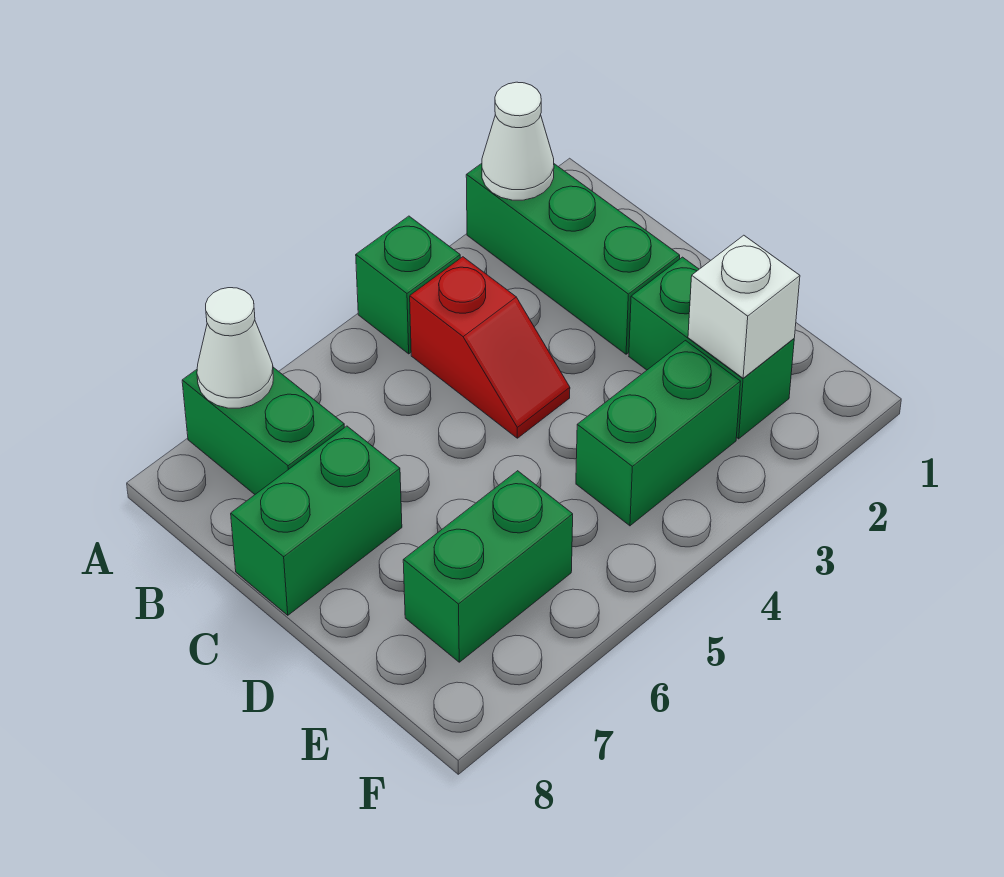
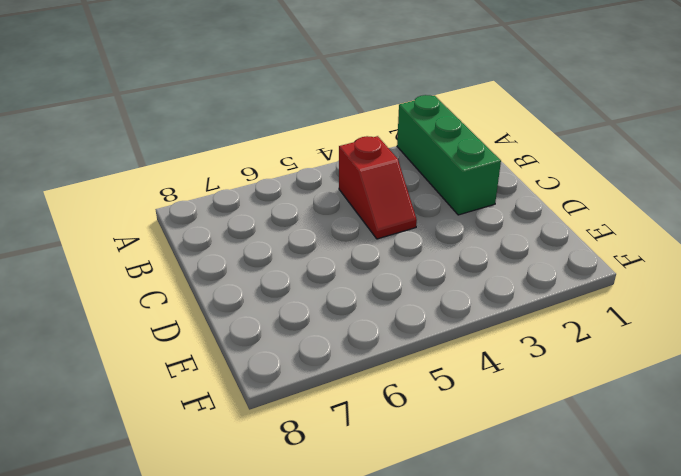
none -> green brick A4 level 1
none -> green brick A7:B7 level 1

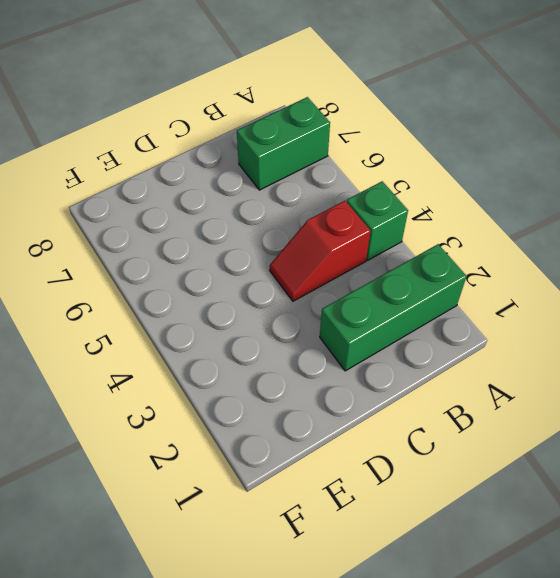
none -> green brick C7:C8 level 1
none -> green brick D2:E2 level 1

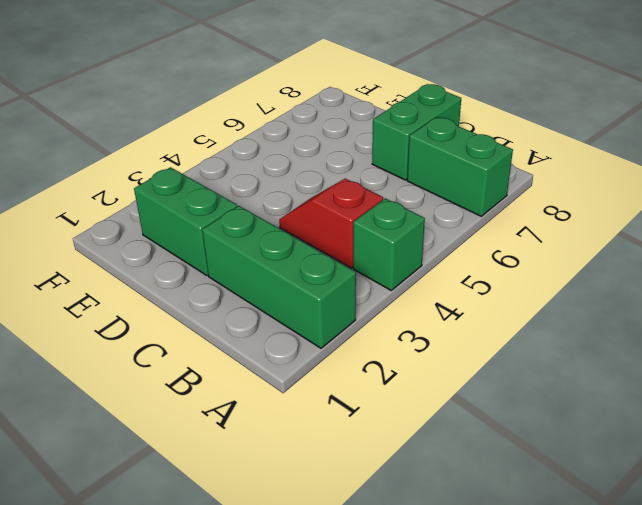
none -> green brick E3:E4 level 1
none -> green brick E6:E7 level 1

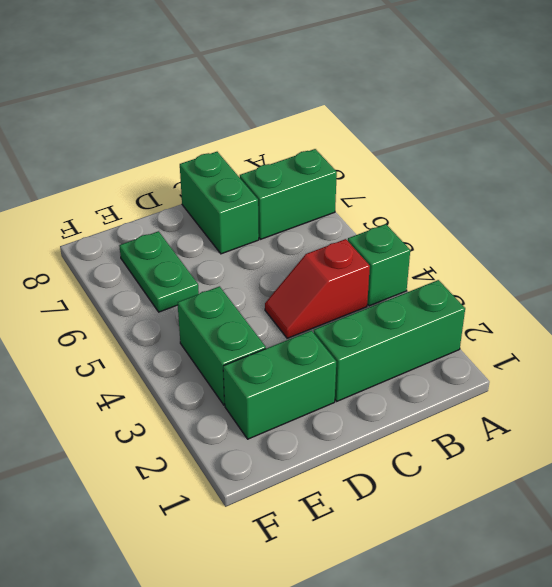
green plate E6:E7 level 1 -> green brick E6:E7 level 1
none -> white cone A2 level 2
none -> white cone A7 level 2

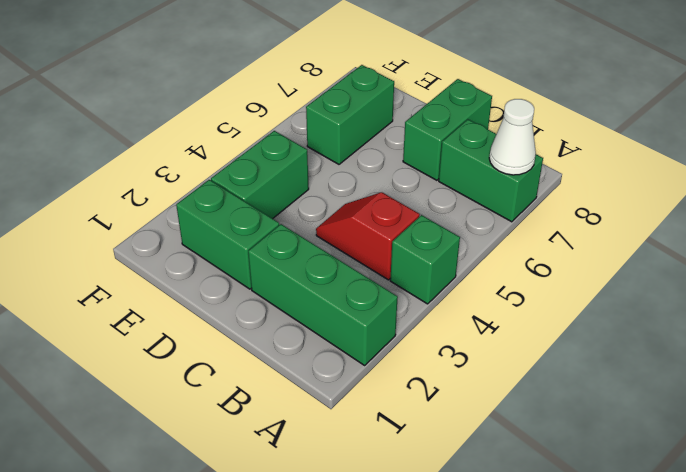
none -> white cone A2 level 2
none -> white brick E2 level 2

